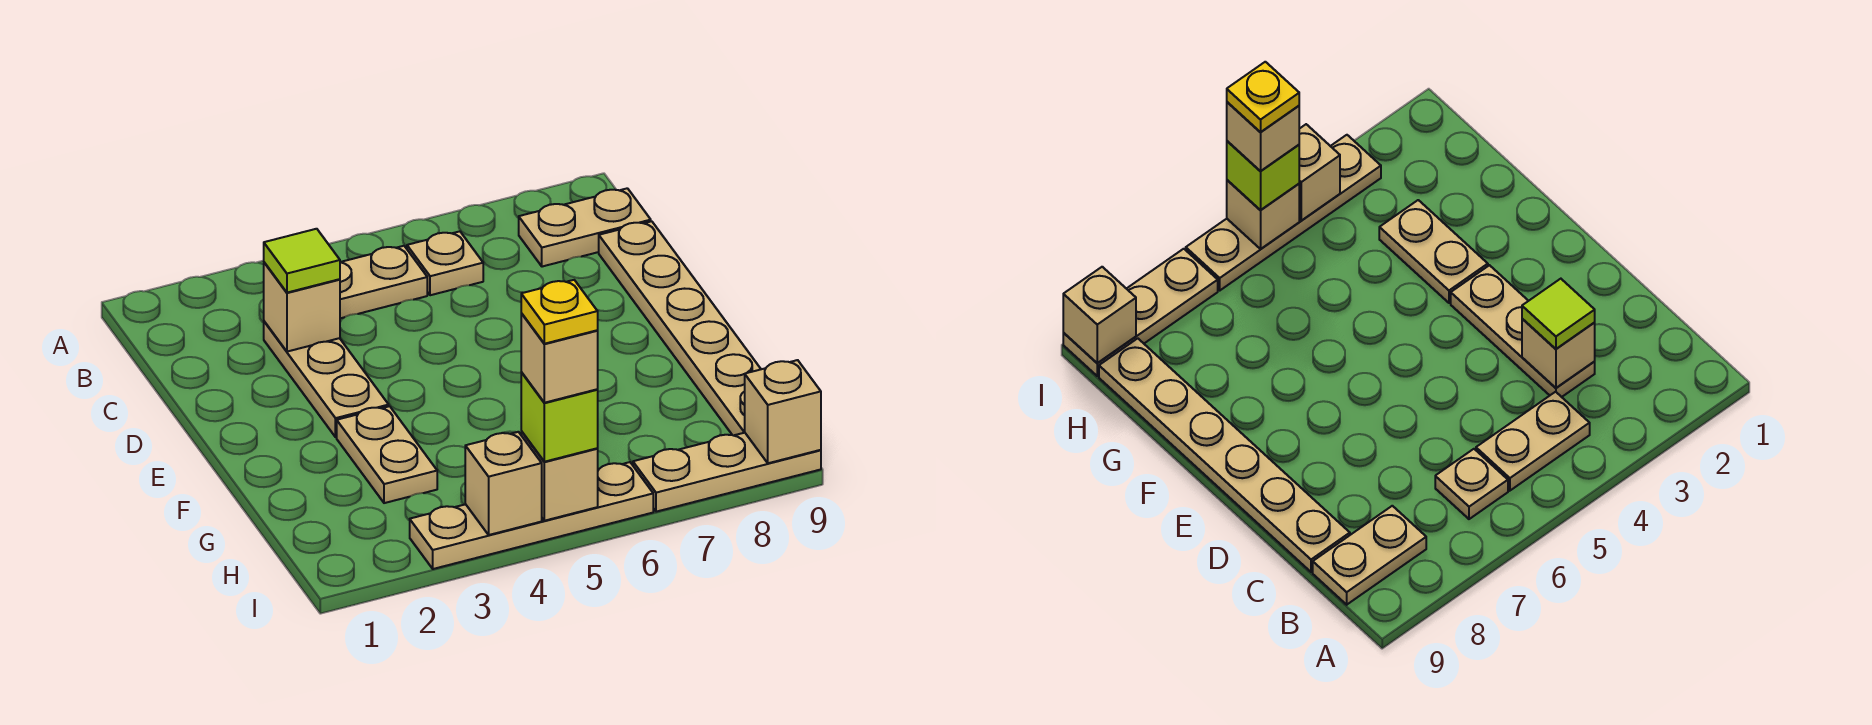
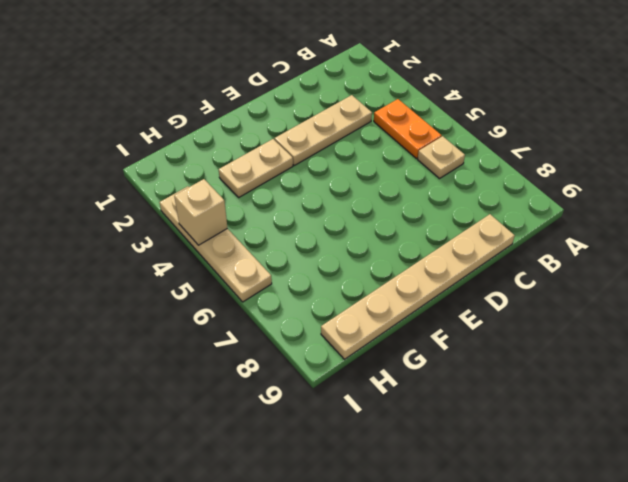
orange plate B4:B5 level 1 -> tan plate B4:B5 level 1
none -> tan plate B8:B9 level 1
none -> tan plate I7:I9 level 1
none -> tan brick C3 level 2

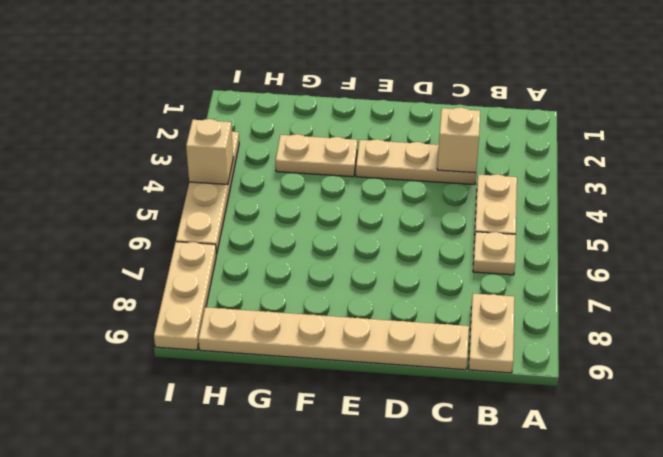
none -> tan brick I5 level 2
none -> tan brick I9 level 2
none -> lime tile C3 level 3

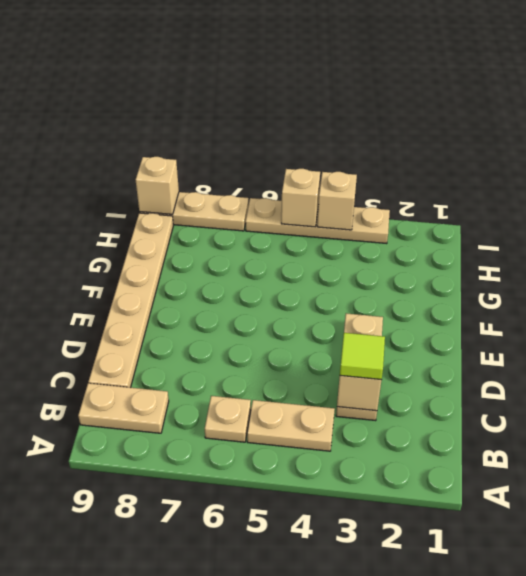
none -> tan plate F3:G3 level 1
none -> lime brick I5 level 3
none -> tan brick I5 level 4

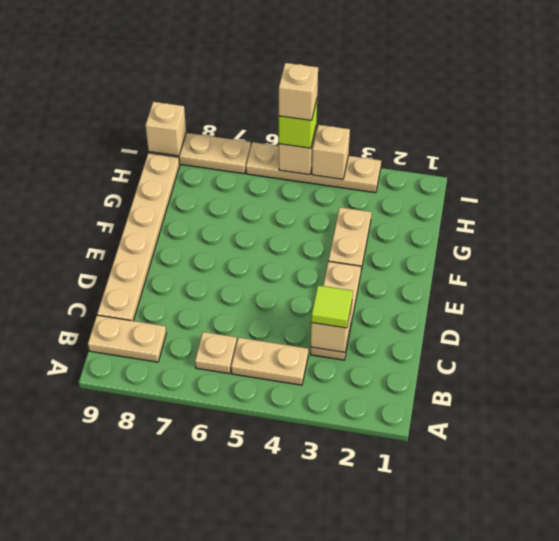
none -> yellow plate I5 level 5

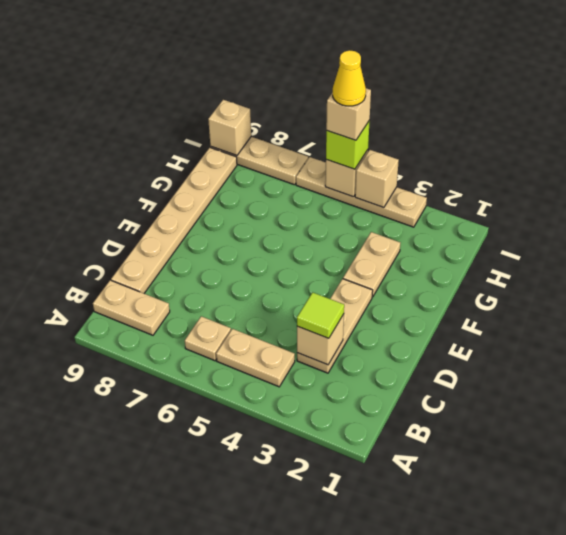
yellow cone I5 level 5 -> yellow plate I5 level 5

